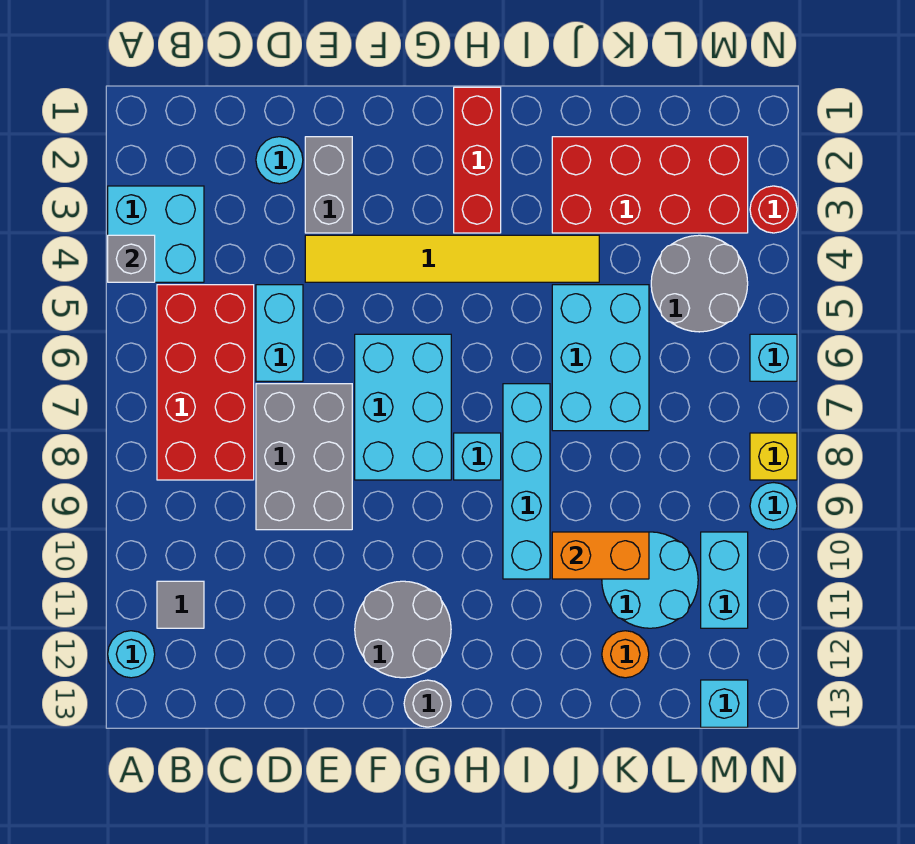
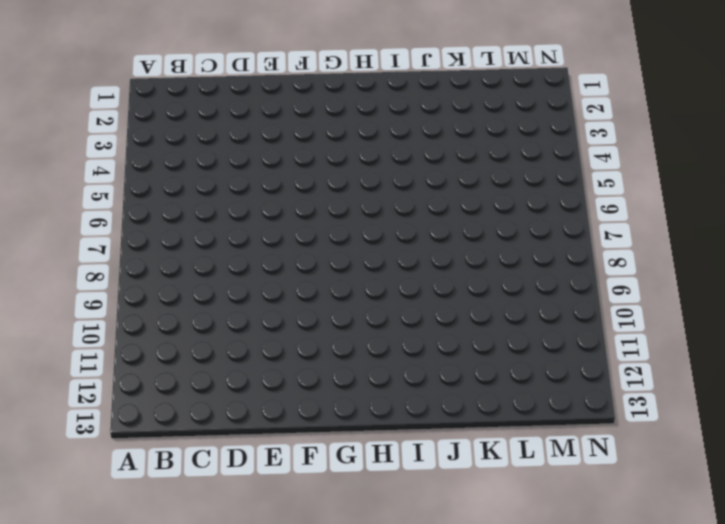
none -> cyan brick A3:B4 level 1
none -> cyan round brick A12 level 1
none -> red brick B5:C8 level 1

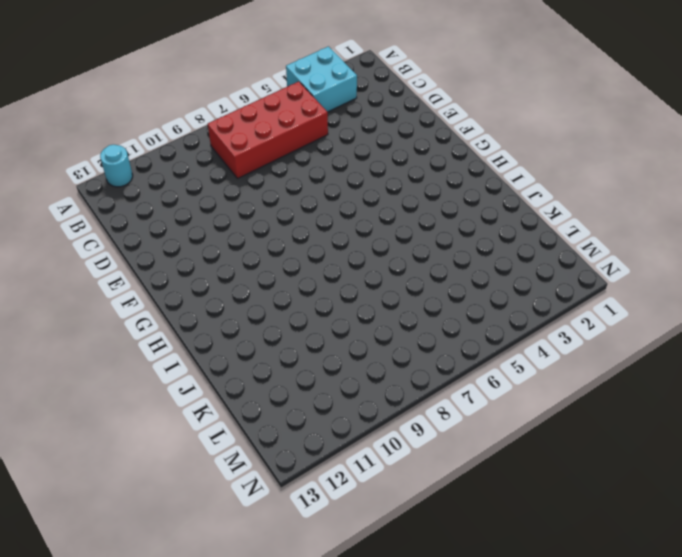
none -> grey tile B11 level 1
none -> cyan round brick D2 level 1
none -> cyan brick D5:D6 level 1

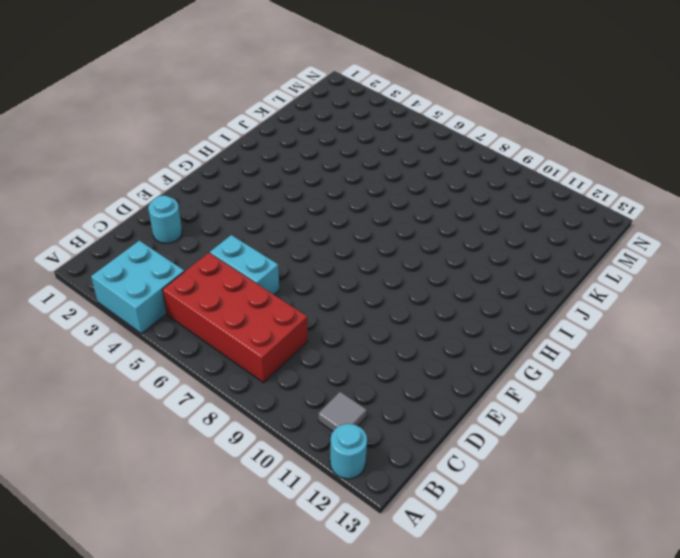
none -> grey brick D7:E9 level 1
none -> grey brick E2:E3 level 1
none -> yellow tile E4:J4 level 1

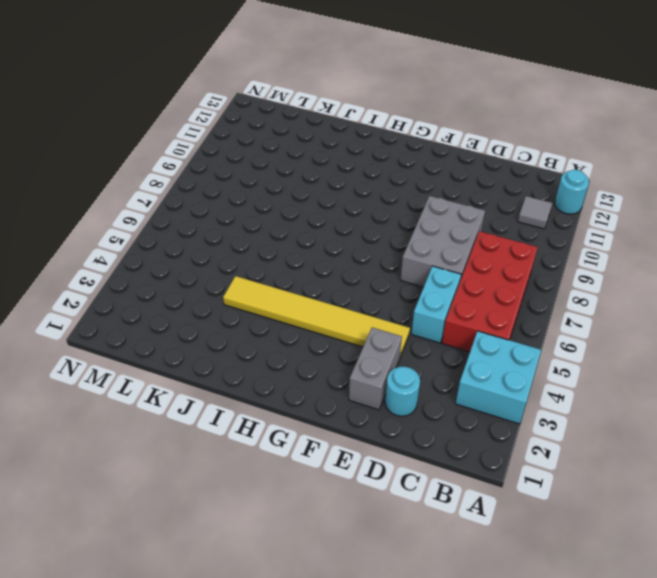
none -> cyan brick F6:G8 level 1
none -> grey round brick F11:G12 level 1
none -> grey round brick G13 level 1

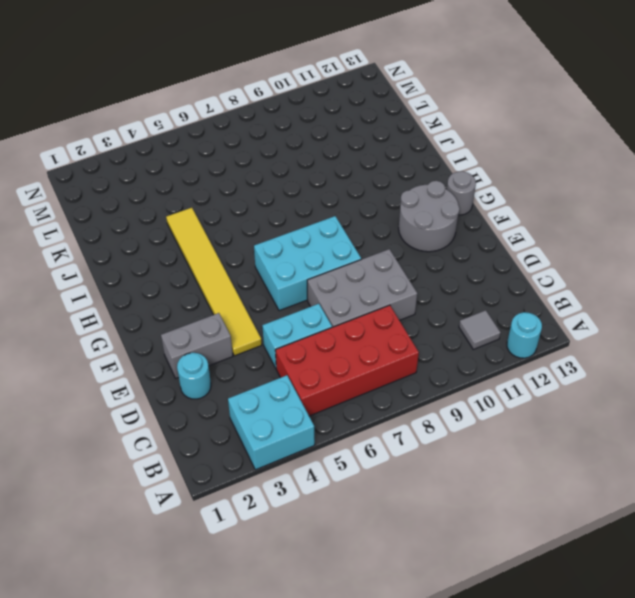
none -> red brick H1:H3 level 1
none -> cyan brick H8 level 1
none -> cyan brick I7:I10 level 1

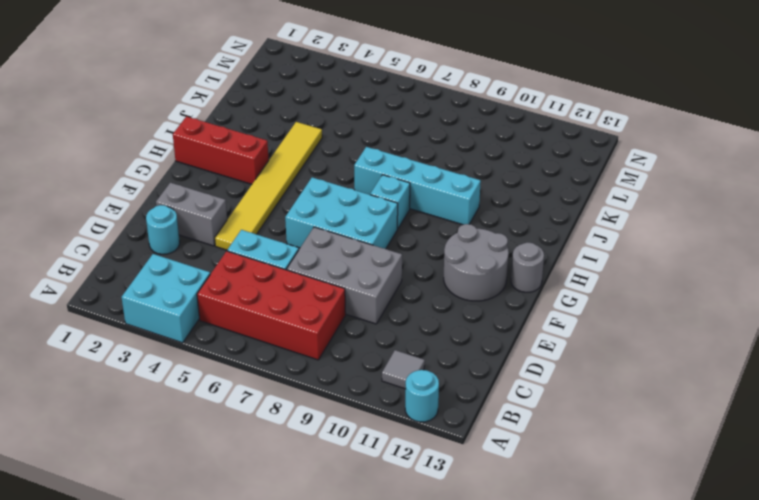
none -> red brick J2:M3 level 1
none -> cyan brick J5:K7 level 1
none -> cyan round brick K10:L11 level 1

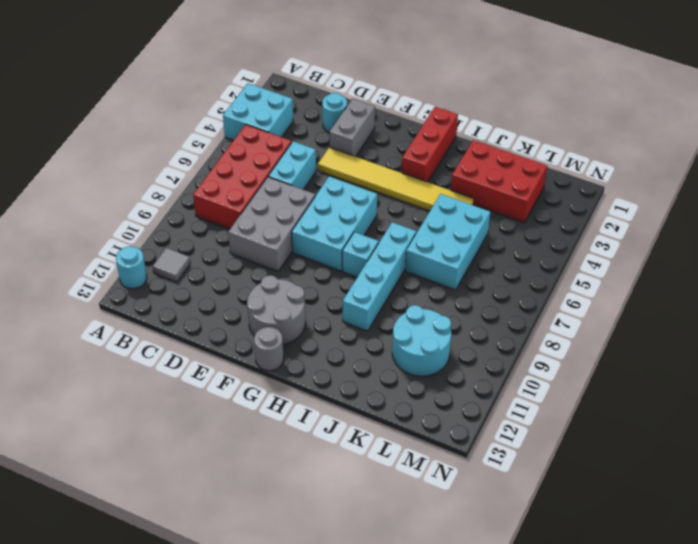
red brick J2:L3 level 1 -> red brick J2:M3 level 1
none -> orange round brick K12 level 1
none -> grey round brick L4:M5 level 1
none -> cyan brick M10:M11 level 1

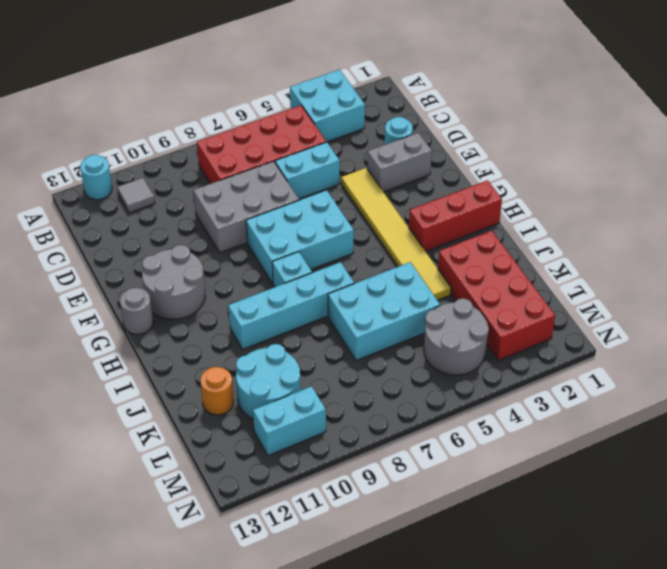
none -> cyan brick M13 level 1
none -> red round brick N3 level 1
none -> cyan brick N6 level 1

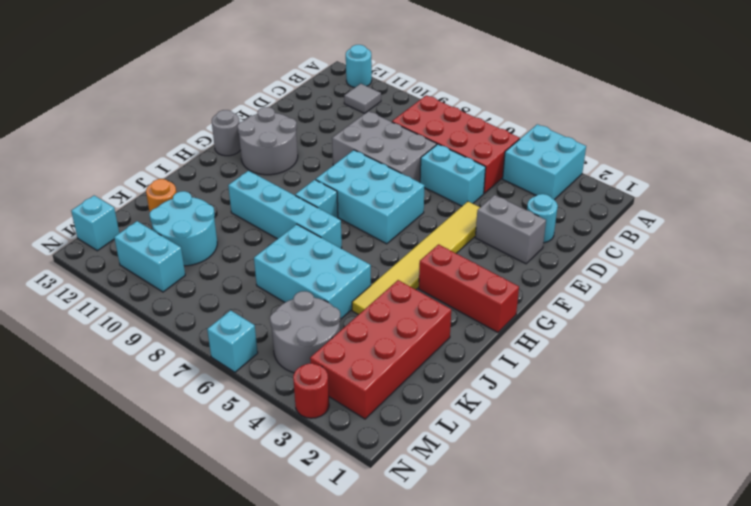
none -> yellow brick N8 level 1
none -> cyan round brick N9 level 1
none -> grey brick A4 level 2

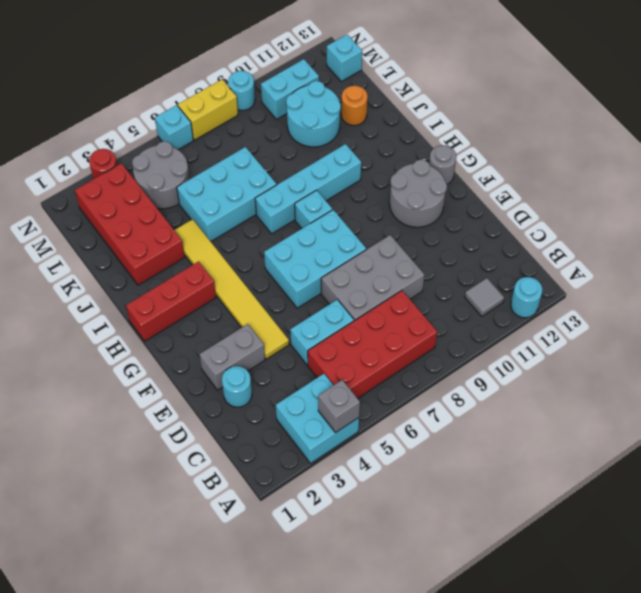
yellow brick N7:N8 level 1 -> yellow brick N8 level 1
none -> orange brick J10:K10 level 2

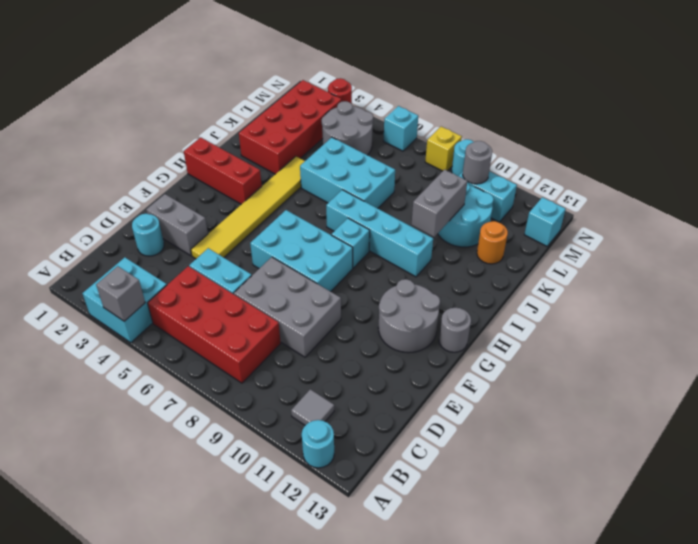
grey brick J10:K10 level 2 -> orange brick J10:K10 level 2
grey round brick M10 level 2 -> none

